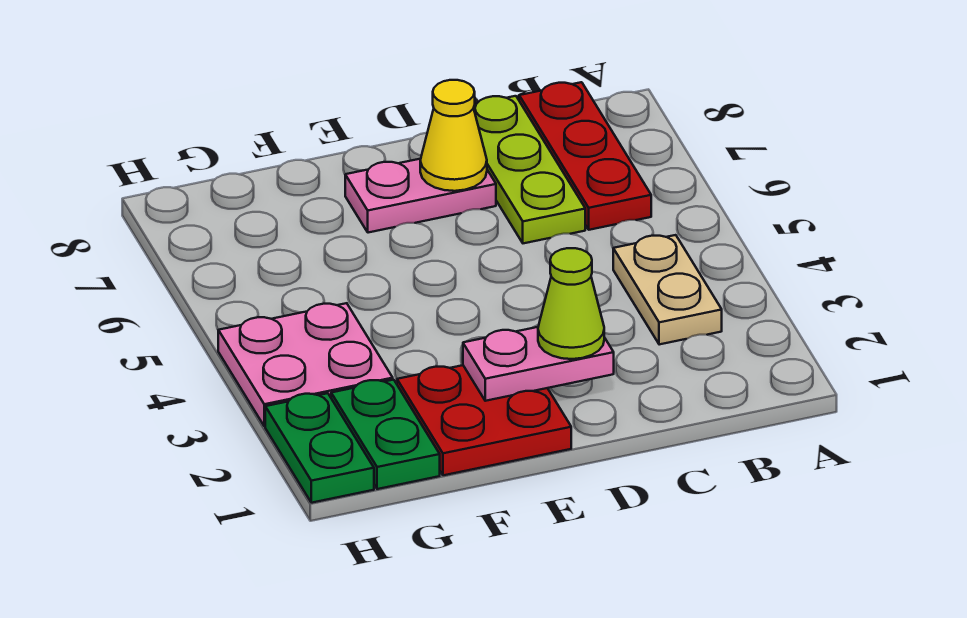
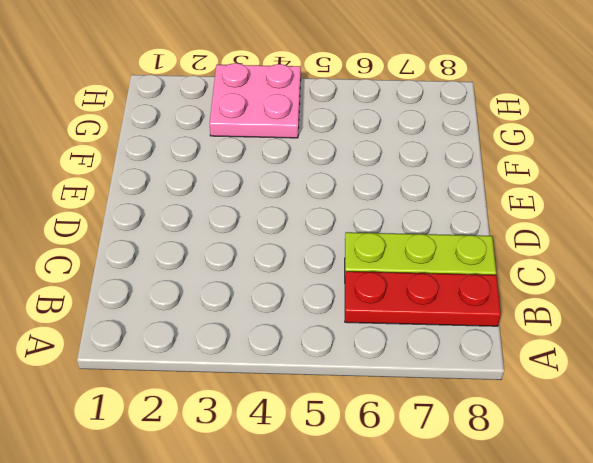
none -> tan plate B3:B4 level 1
none -> pink plate D7:E7 level 1

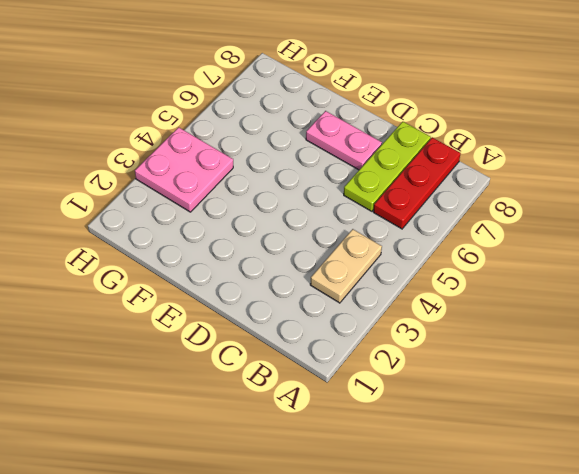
none -> red plate E1:F2 level 1
none -> green plate G1:G2 level 1

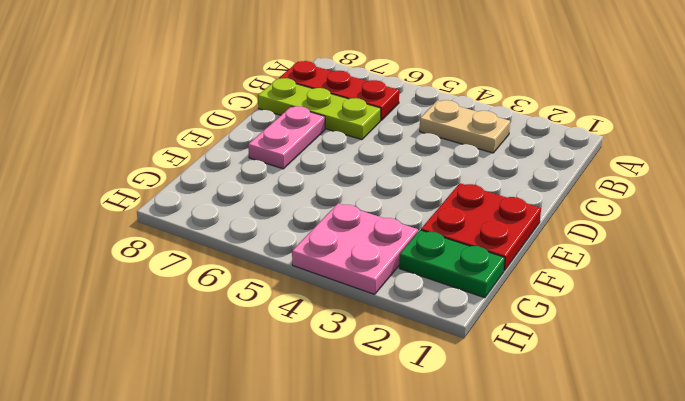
none -> green plate H1:H2 level 1
none -> pink plate D2:E2 level 2

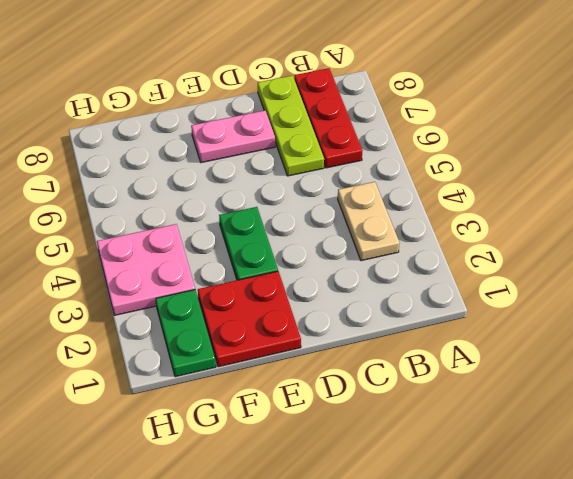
green plate E3:E4 level 1 -> green plate H1:H2 level 1
none -> pink plate D2:E2 level 2
none -> yellow cone D7 level 2

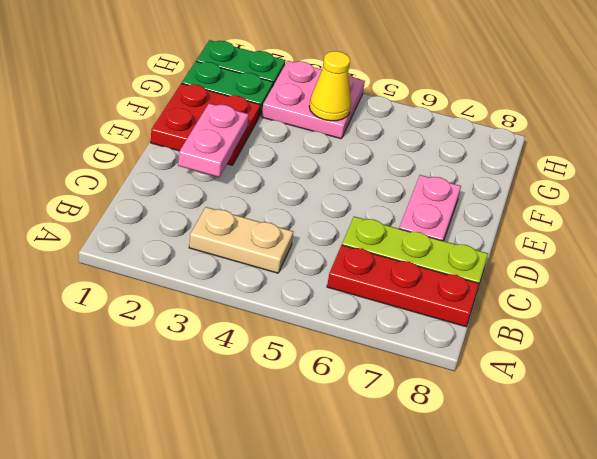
yellow cone G4 level 2 -> yellow cone D7 level 2
none -> lime cone D2 level 3

